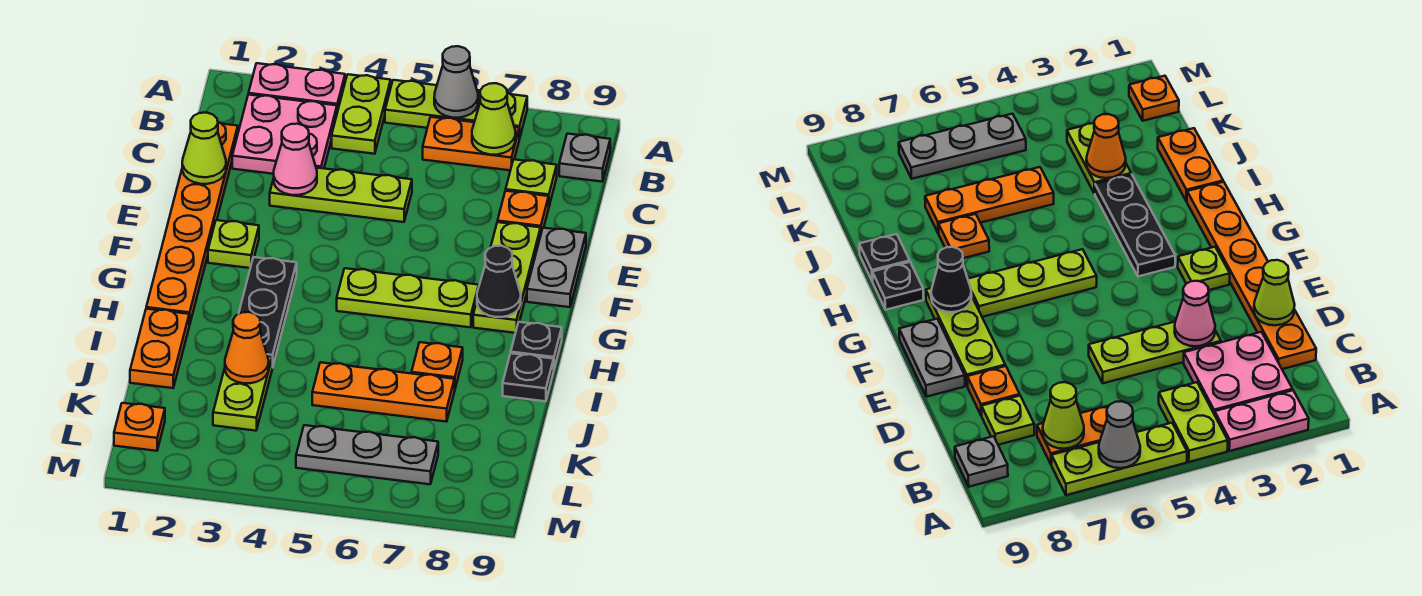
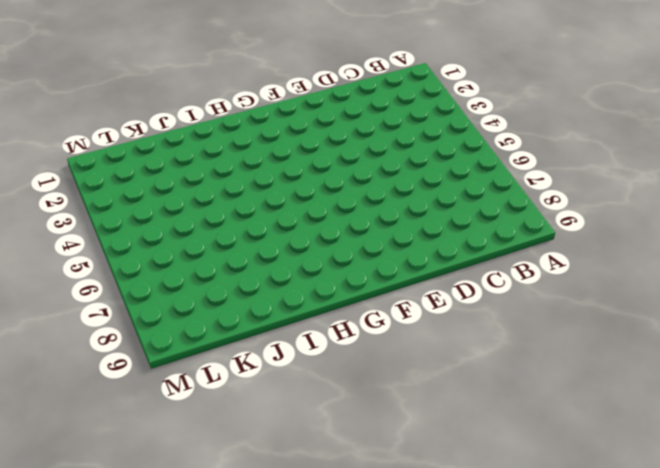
none -> pink plate A2:A3 level 1
none -> lime plate A4:B4 level 1
none -> lime plate A5:A7 level 1

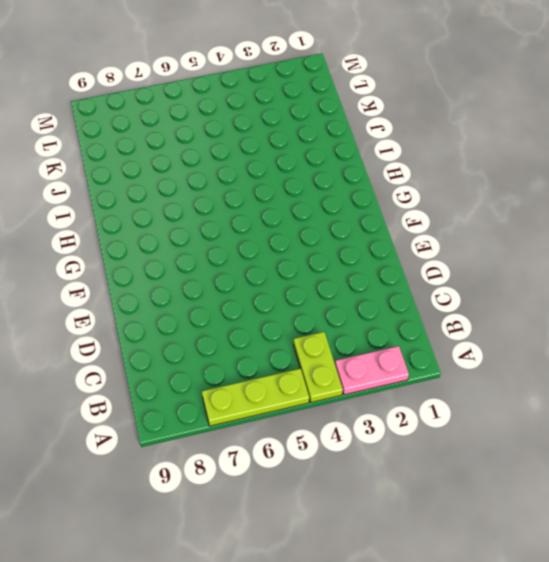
none -> pink plate B2:C3 level 1
none -> orange plate B6:B7 level 1
none -> grey plate B9 level 1

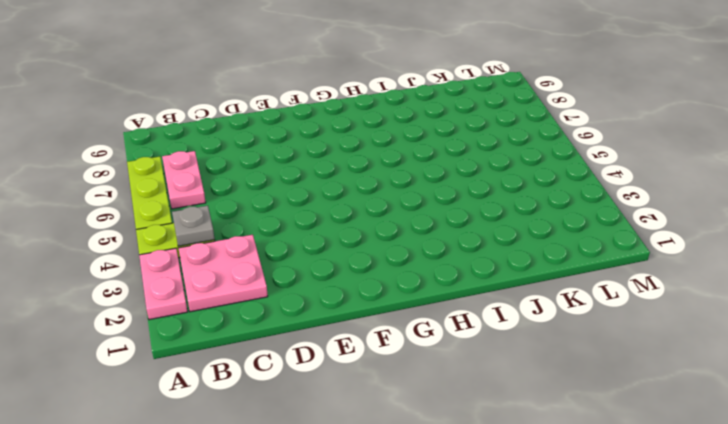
grey plate B4 level 2 -> grey plate B9 level 1
pink plate B6:B7 level 1 -> orange plate B6:B7 level 1
none -> orange plate C1:H1 level 1
none -> lime plate C8 level 1
none -> lime plate D3:D5 level 1

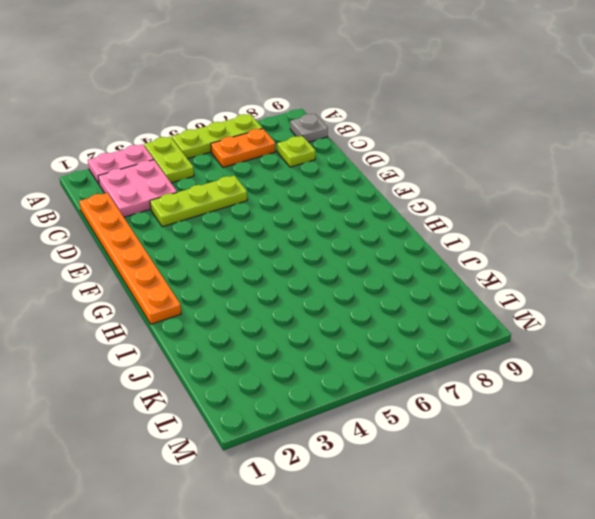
none -> orange plate D8 level 1
none -> lime plate E8:G8 level 1
none -> grey plate E9:F9 level 1

